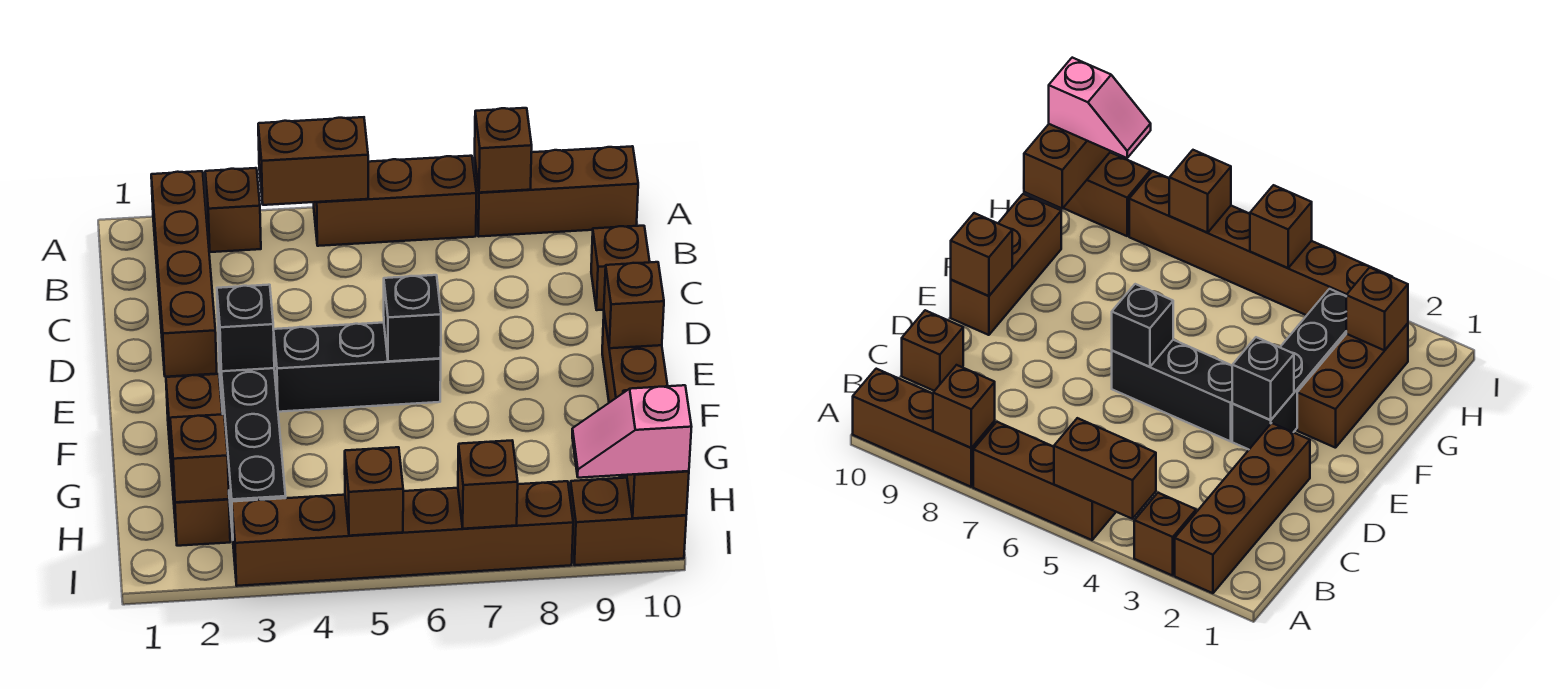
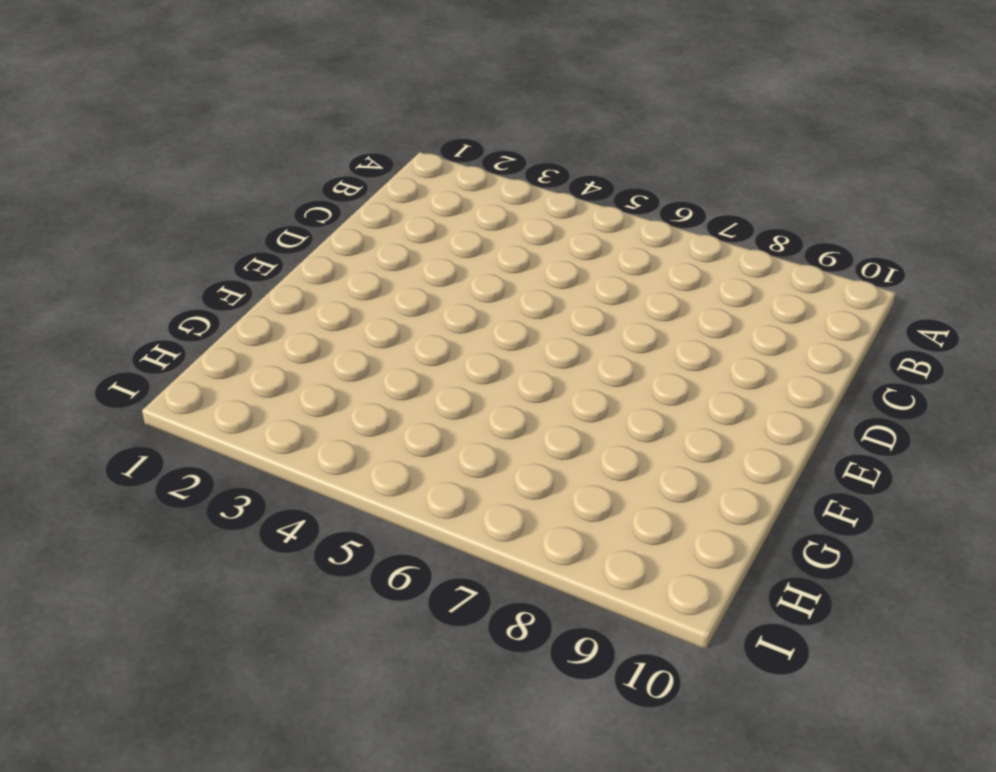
none -> brown brick A2:D2 level 1
none -> brown brick A3 level 1
none -> brown brick A5:A7 level 1

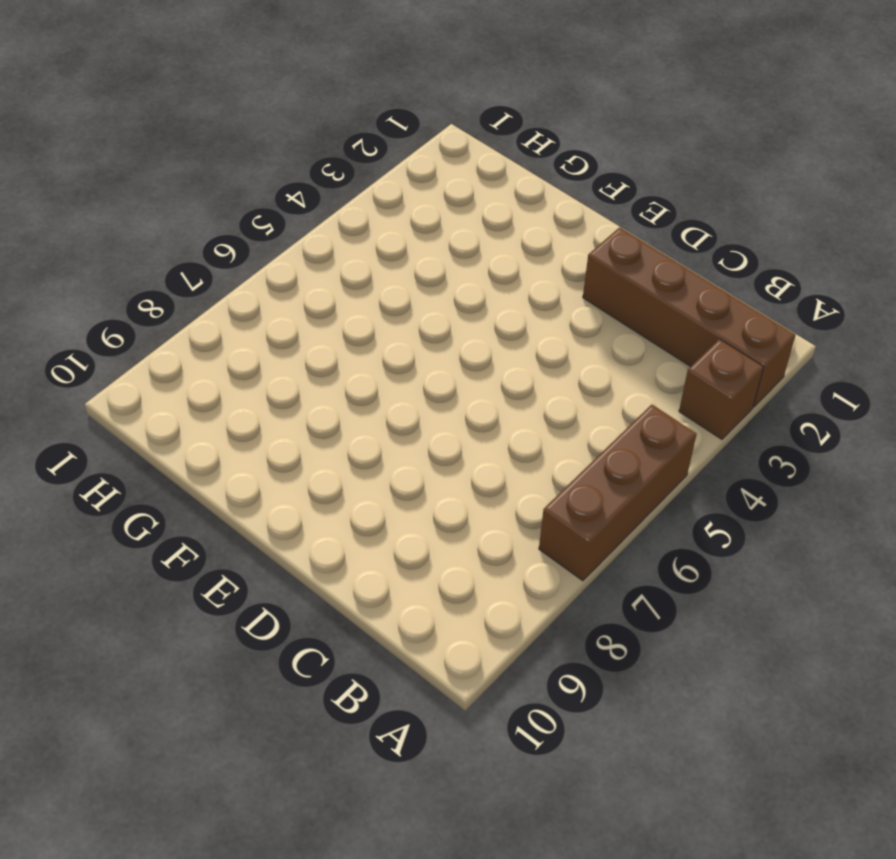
none -> brown brick A8:A10 level 1
none -> brown brick C10 level 1
none -> black brick E3:H3 level 1

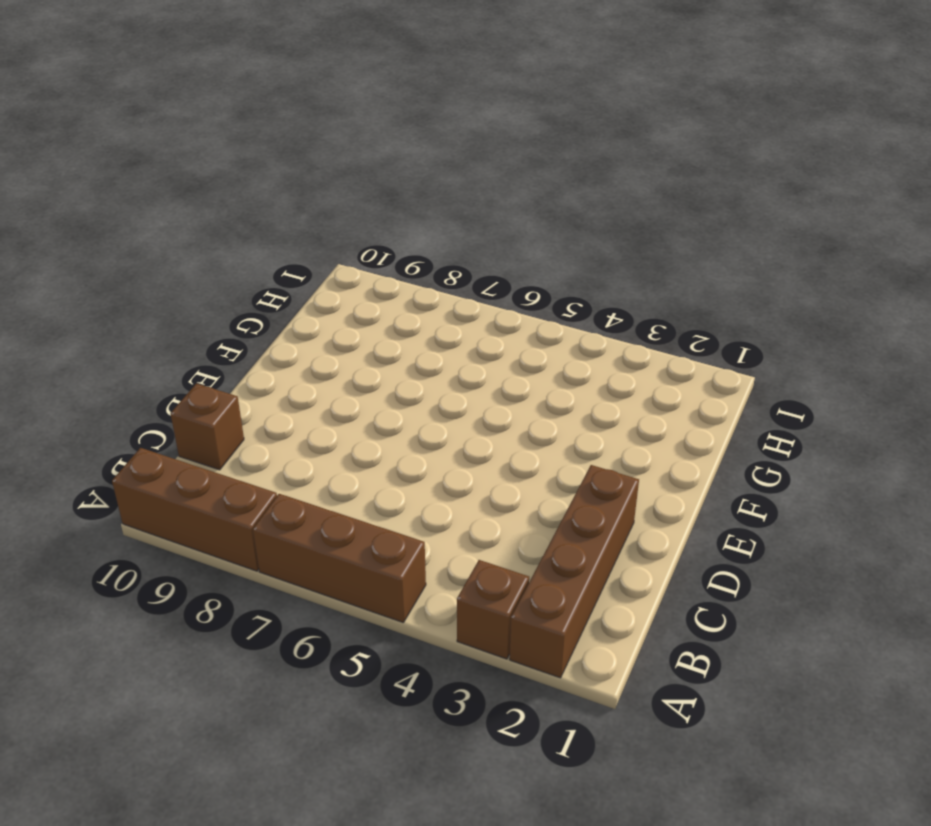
none -> black brick E3:H3 level 1
none -> black brick E4:E6 level 1
none -> brown brick E10:G10 level 1

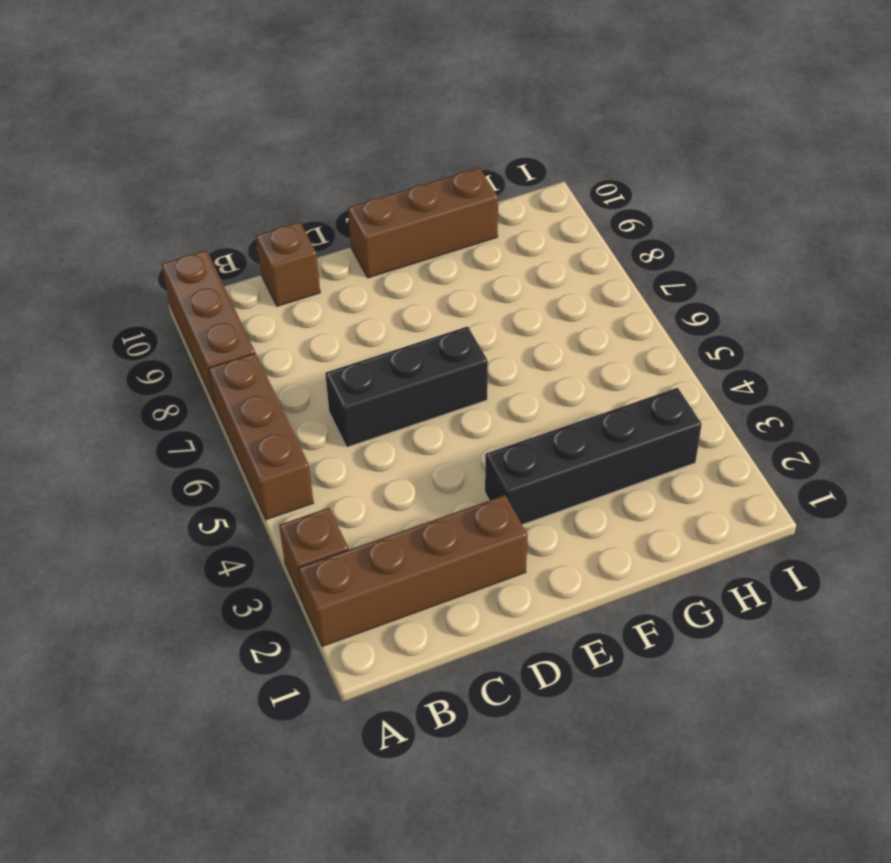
black brick C6:E6 level 1 -> black brick E4:E6 level 1
none -> brown brick F2:H2 level 1
none -> brown brick I3:I8 level 1
none -> brown brick I9:I10 level 1

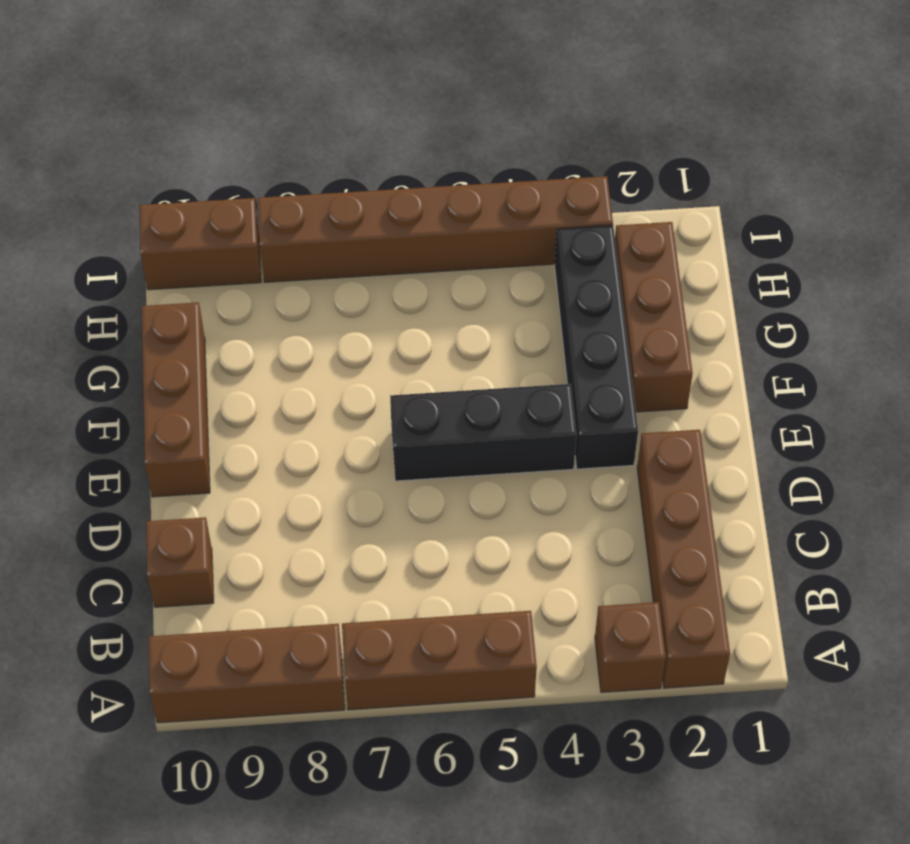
none -> brown brick A4:A5 level 2
none -> brown brick A8 level 2
none -> black brick E3 level 2

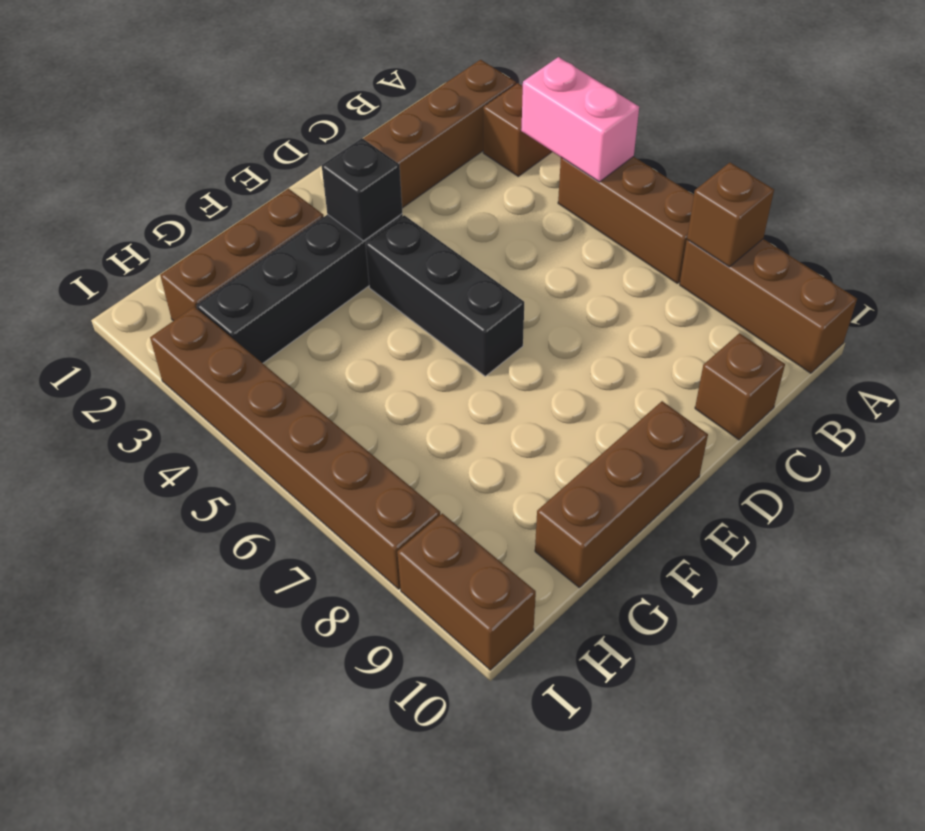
pink brick A4:A5 level 2 -> brown brick A4:A5 level 2
none -> black brick E6 level 2
none -> brown brick E10 level 2
none -> brown brick H2 level 2

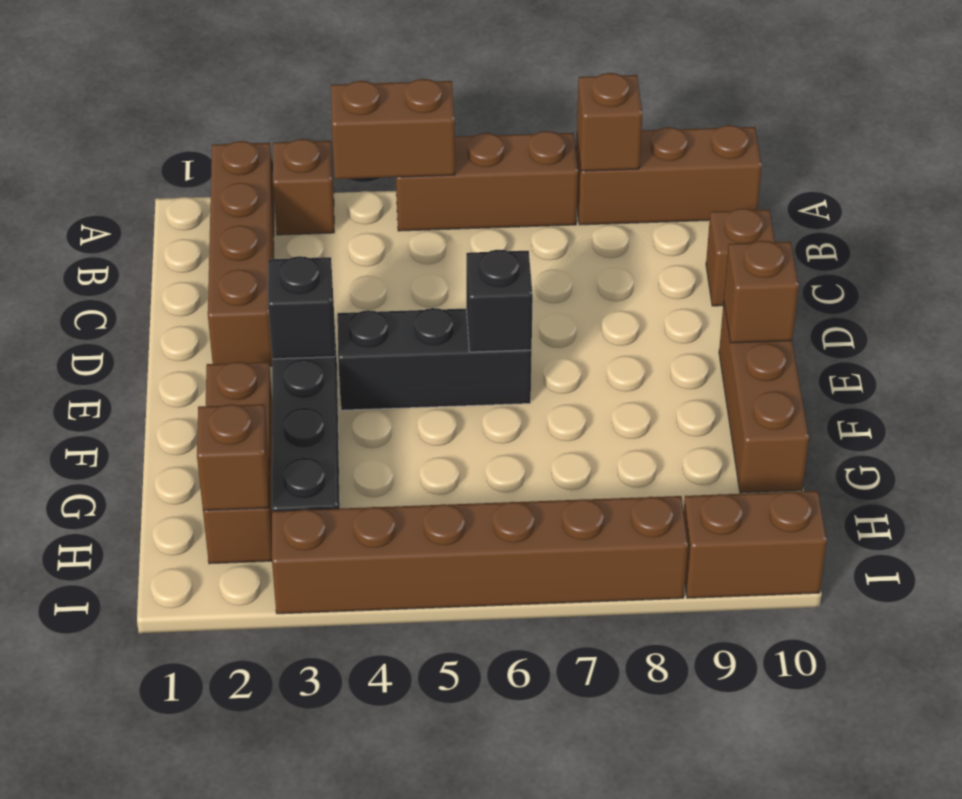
none -> brown brick H10:I10 level 2
none -> brown brick I5 level 2
none -> brown brick I7 level 2

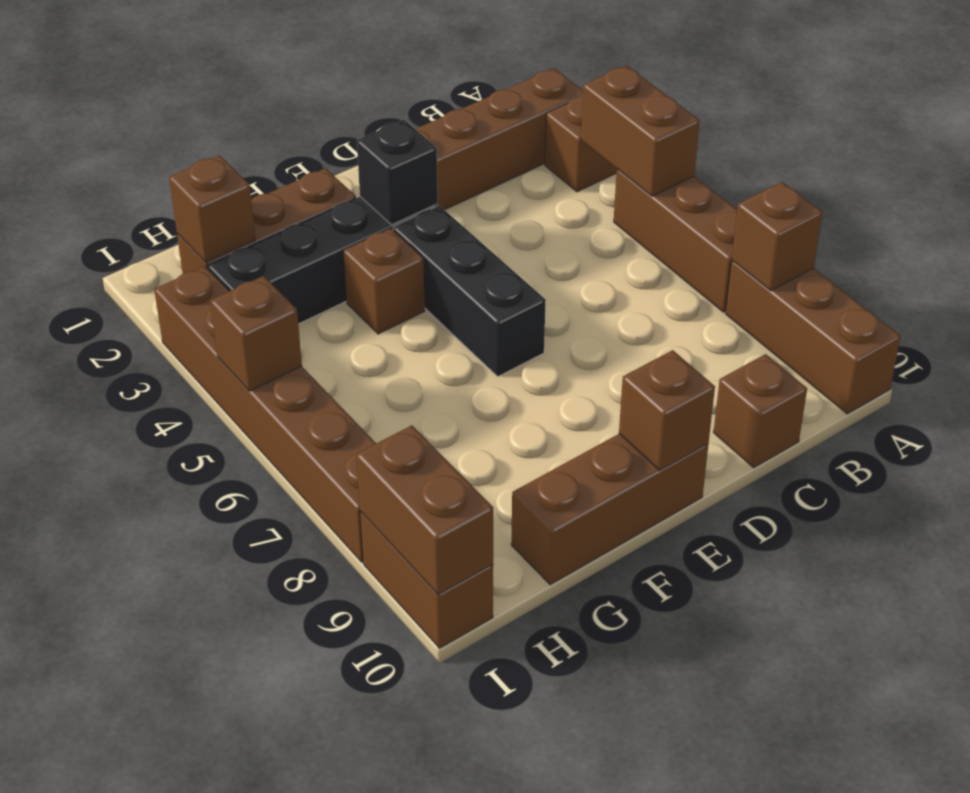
brown brick F4 level 1 -> brown brick I7 level 2
brown brick I9:I10 level 2 -> brown brick H10:I10 level 2
none -> black brick E6 level 2
none -> pink slope I9:I10 level 3 top 10

